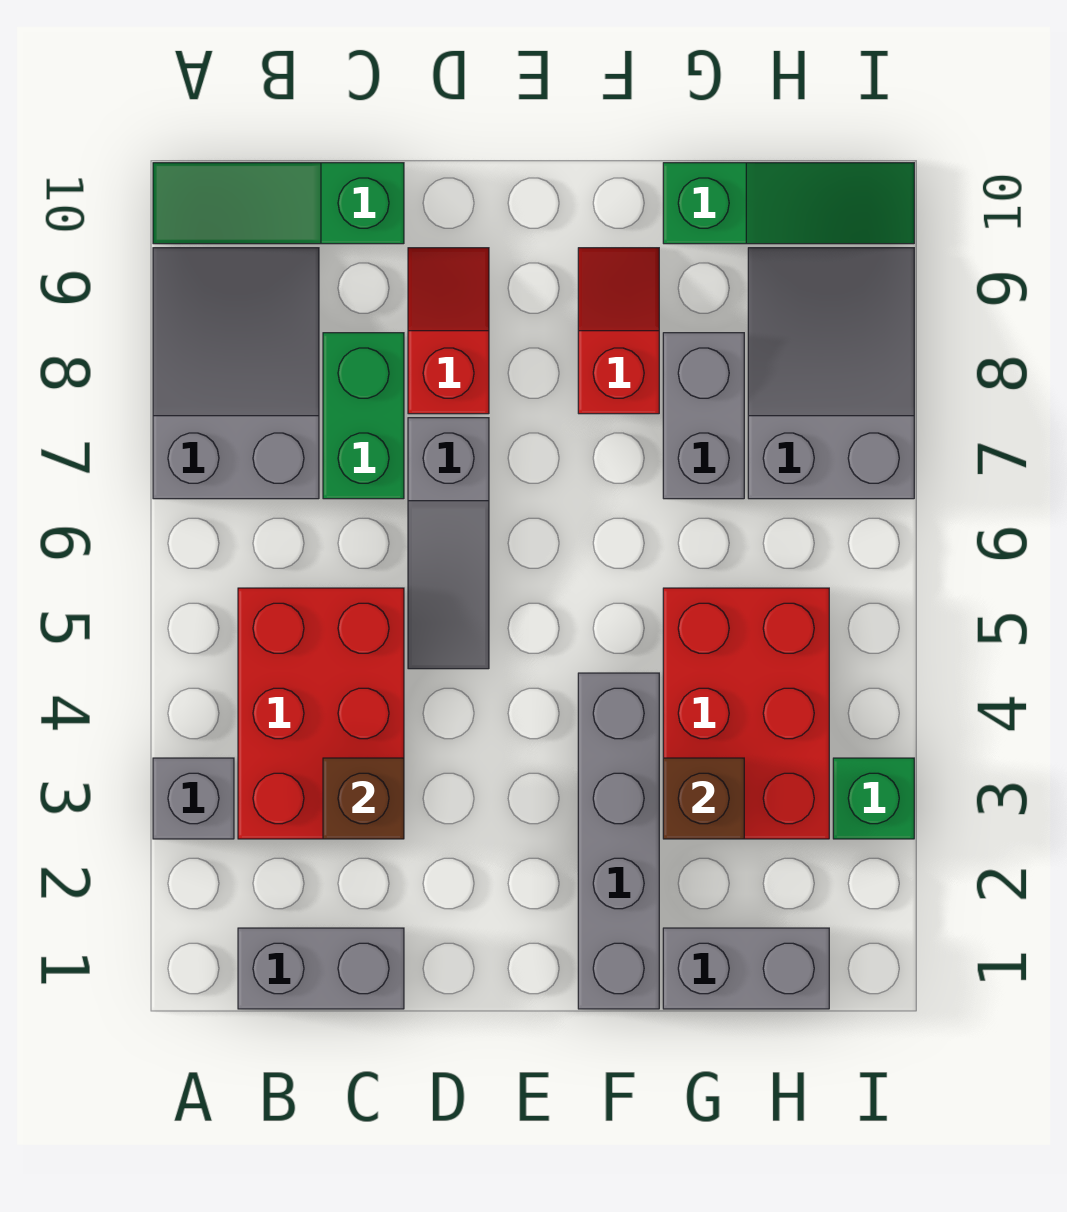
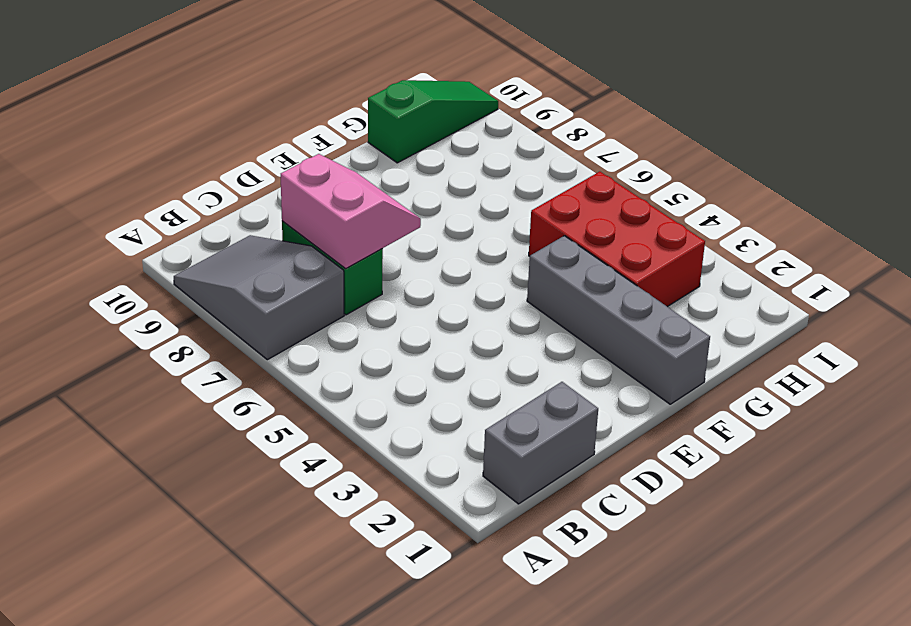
pink slope C7:D8 level 2 top C -> none
none -> grey brick A3 level 1
none -> green slope A10:C10 level 1 top C
none -> red brick B3:C5 level 1

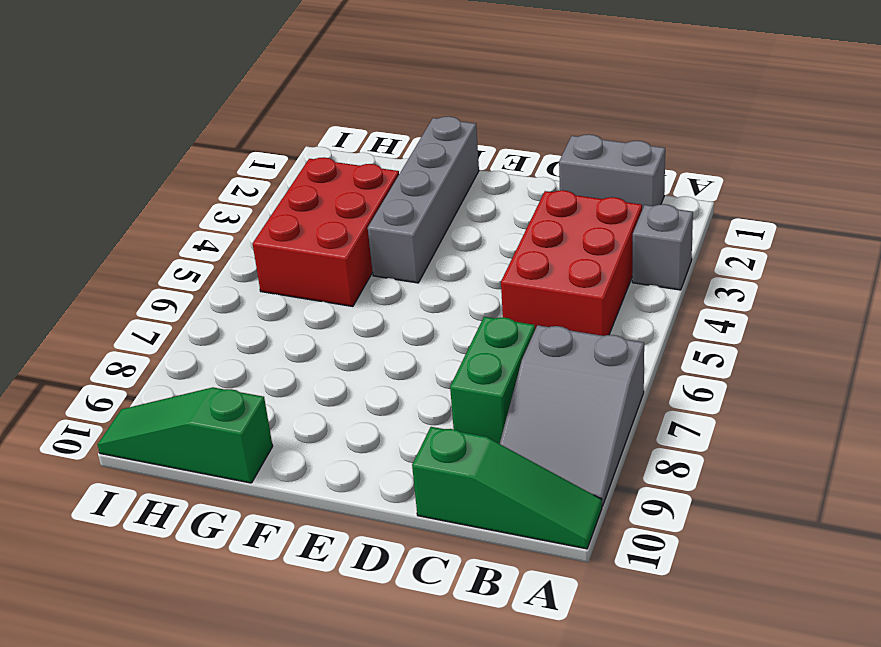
none -> grey slope D5:D7 level 1 top 7
none -> red slope D8:D9 level 1 top 8
none -> red slope F8:F9 level 1 top 8

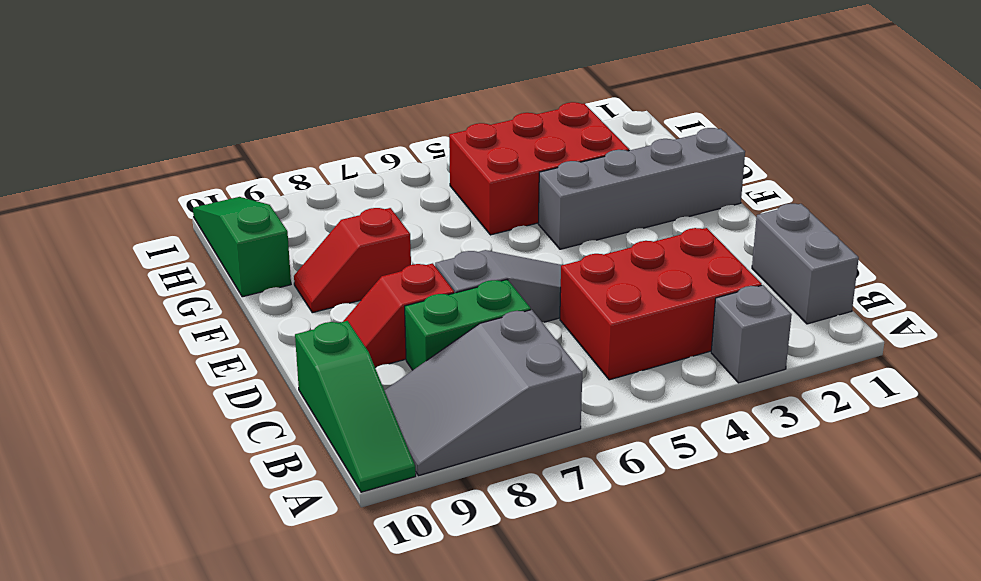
none -> grey brick G1:H1 level 1
none -> grey brick G7:G8 level 1
none -> grey slope H7:I9 level 1 top 7

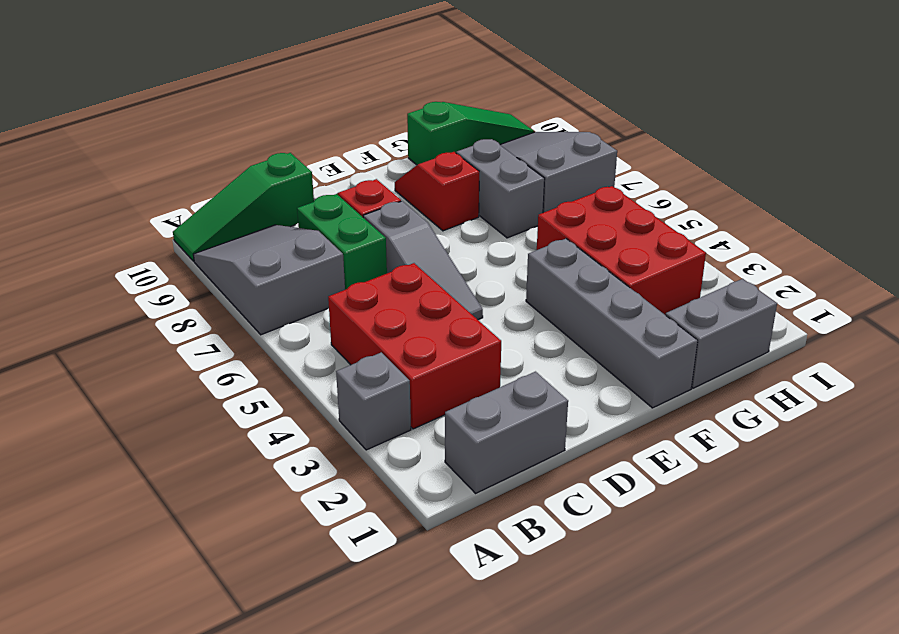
none -> green brick I3 level 1
none -> brown brick C3 level 2
none -> brown brick G3 level 2

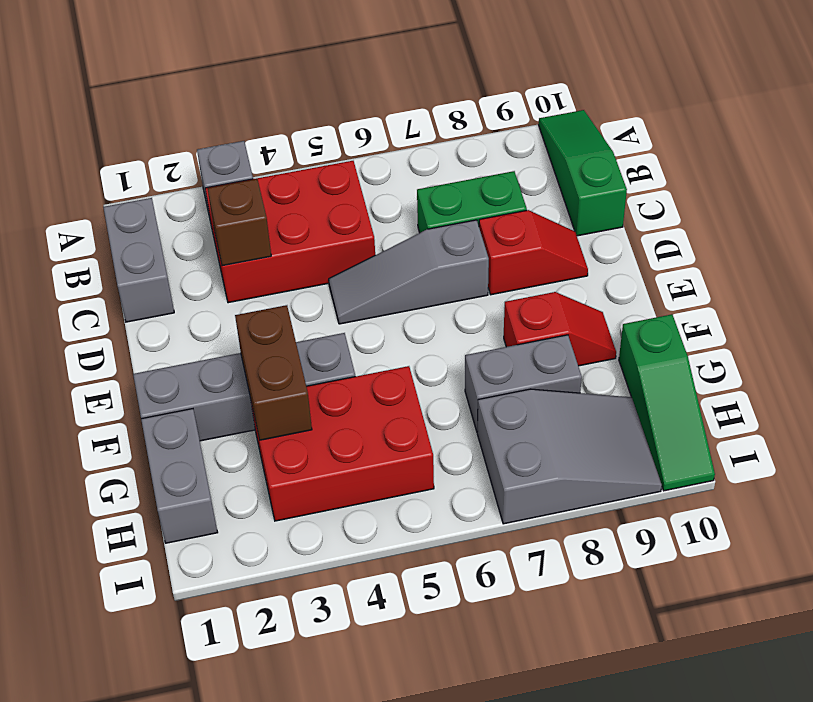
brown brick F3:G3 level 2 -> brown brick G3 level 2
none -> grey slope A7:B9 level 1 top 7
none -> green brick I3 level 1

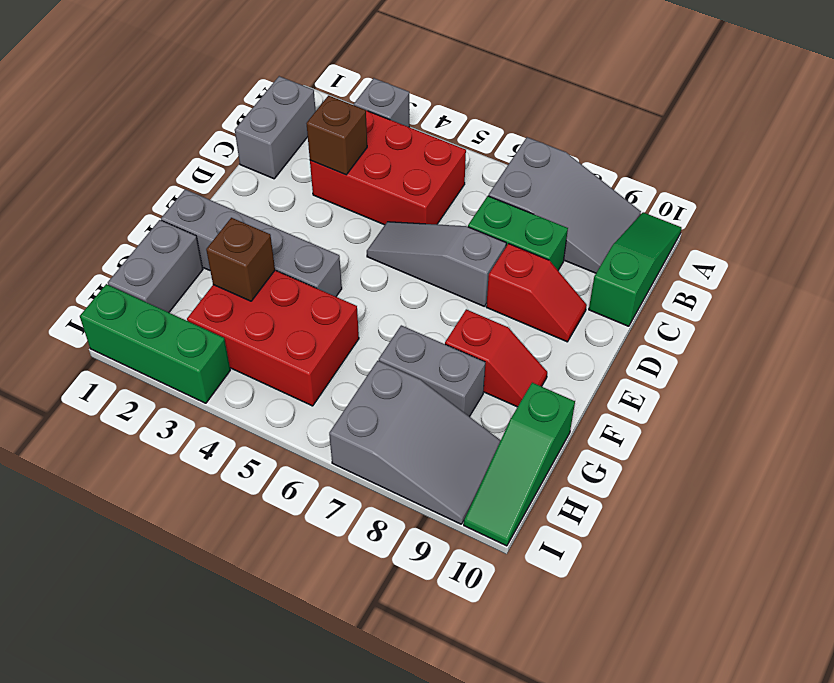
green brick I1:I3 level 1 -> green brick I3 level 1

